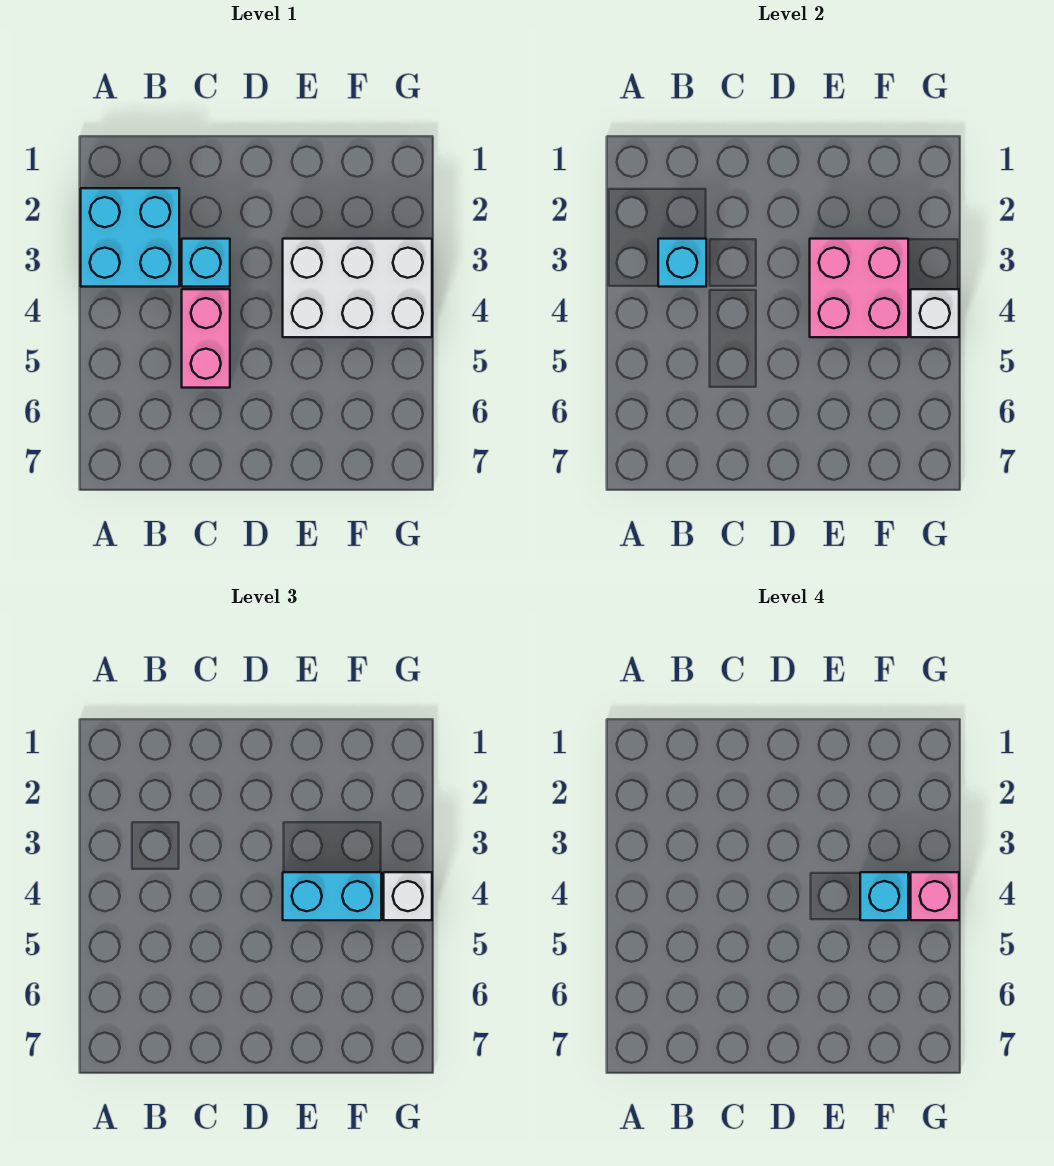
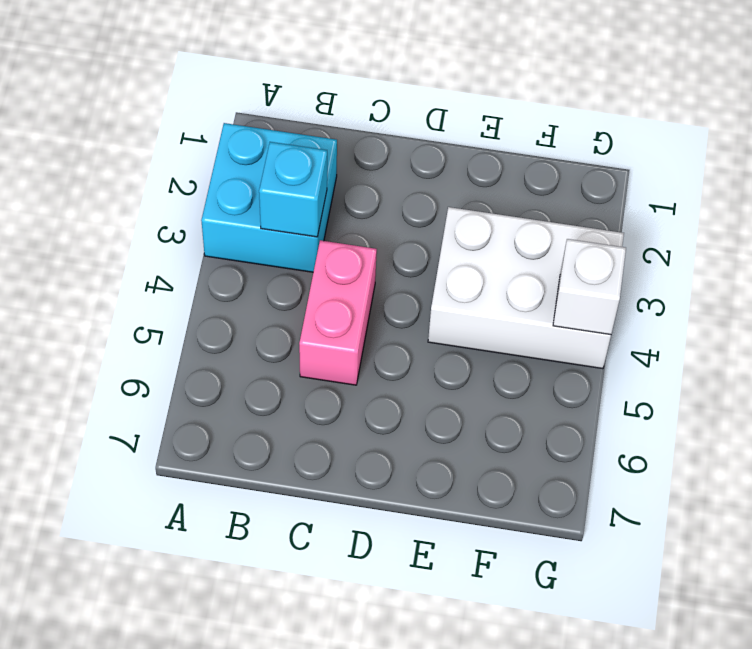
none -> cyan brick C3 level 1
none -> pink brick E3:F4 level 2

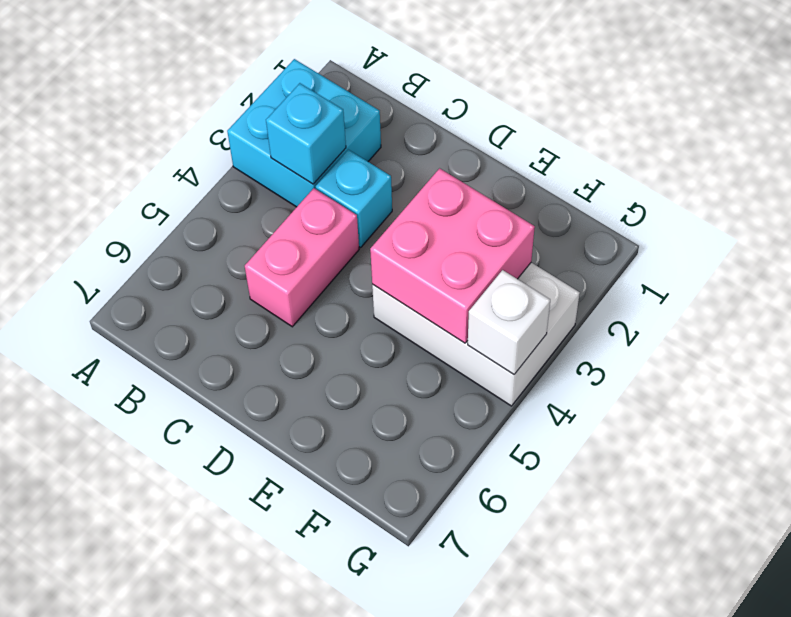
none -> cyan brick E4:F4 level 3
none -> white brick G4 level 3

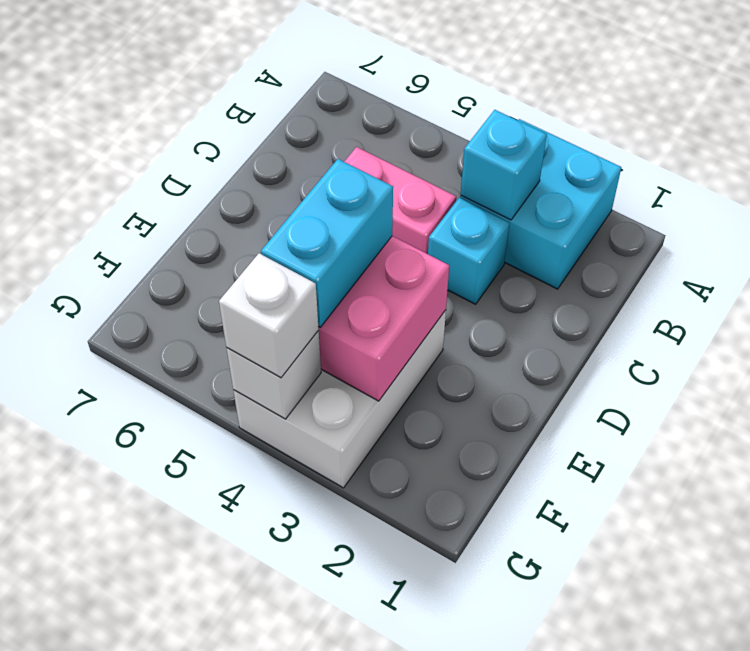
none -> cyan brick F4 level 4
none -> pink brick G4 level 4

